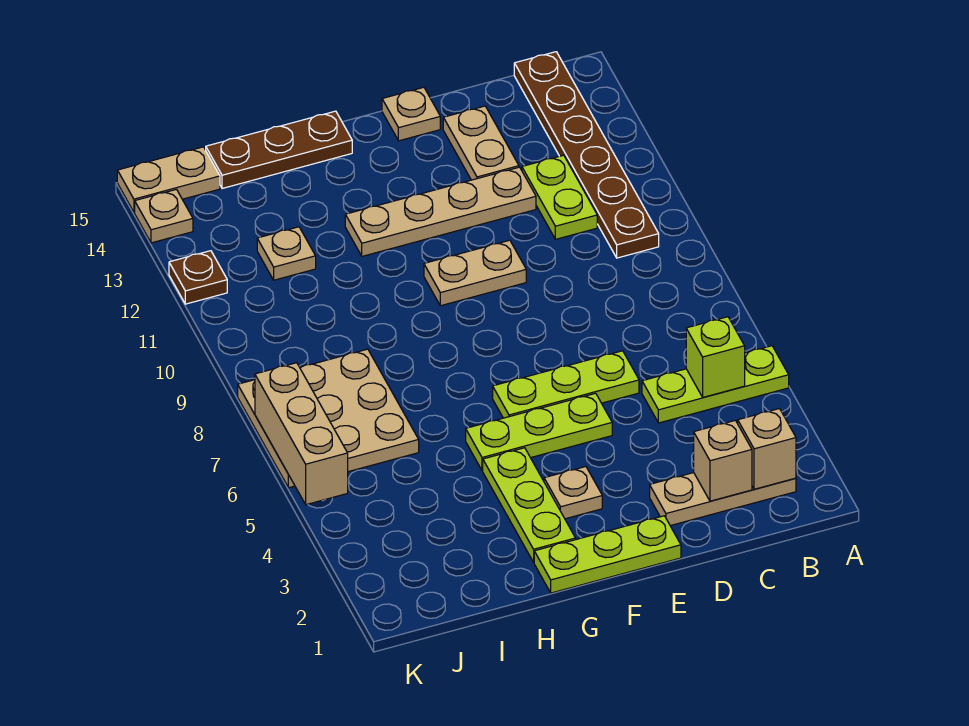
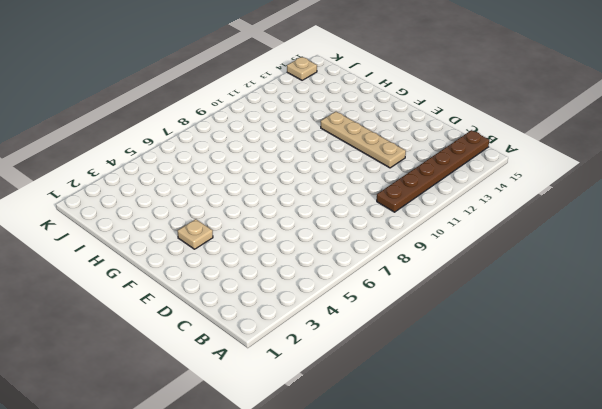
none -> lime plate A5:C5 level 1
none -> tan plate B2:D2 level 1
none -> lime plate C11:C12 level 1

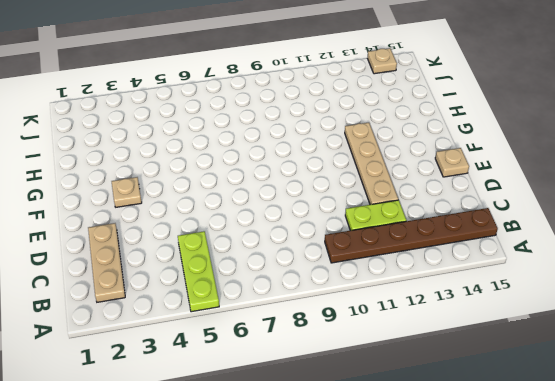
none -> lime plate D6:F6 level 1
none -> tan plate D13:D14 level 1
none -> lime plate E1:G1 level 1

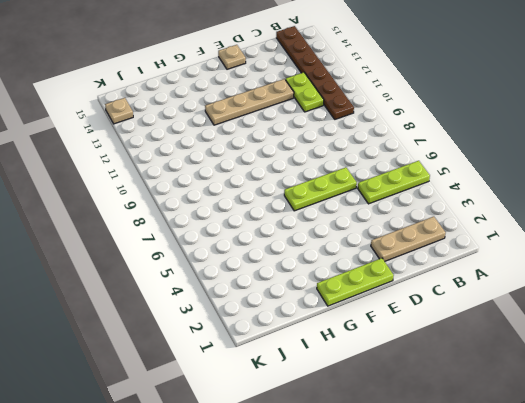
none -> tan plate D13:D14 level 1
none -> lime plate E5:G5 level 1
none -> tan plate E10:F10 level 1

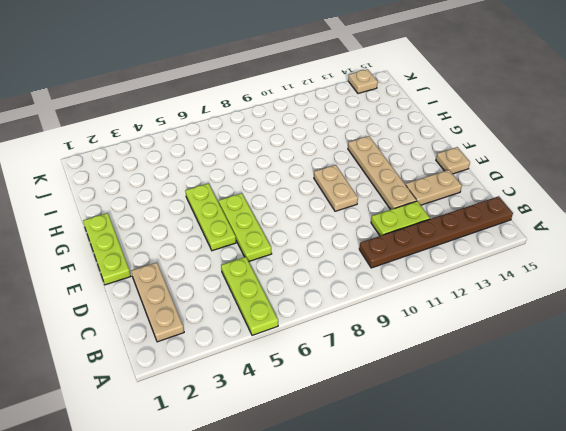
none -> tan plate F3 level 1
none -> lime plate G2:G4 level 1
none -> brown plate G15:I15 level 1

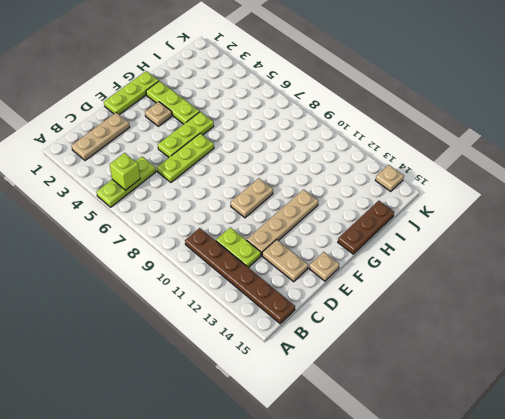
none -> tan plate I6:K8 level 1
none -> tan plate I12 level 1
none -> tan plate J15:K15 level 1

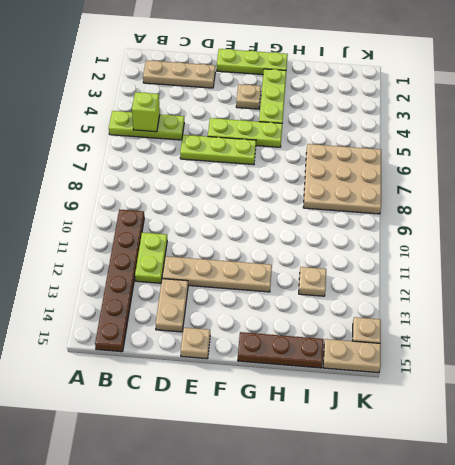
none -> tan plate E10:F10 level 1
none -> brown plate K12 level 1
none -> tan brick B2 level 2

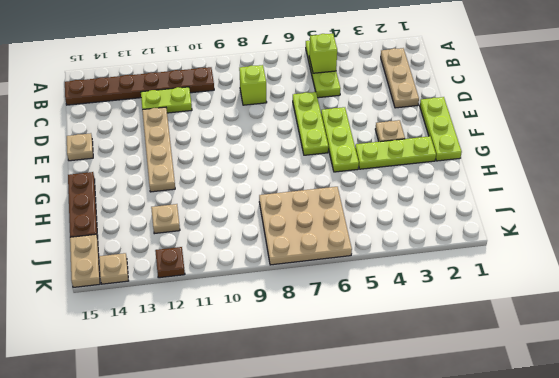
lime brick C8 level 1 -> none
none -> tan plate D13:D14 level 1
none -> tan plate E10:F10 level 1
none -> tan brick B2 level 2

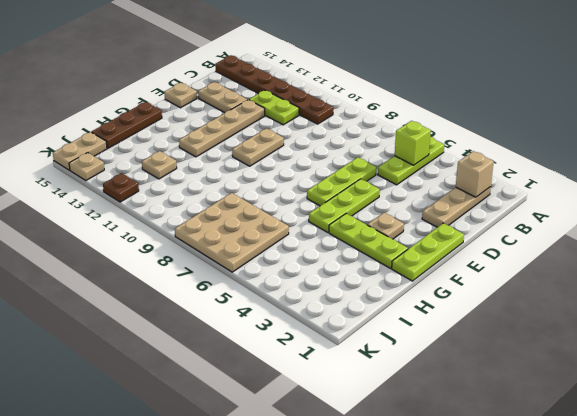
none -> tan brick C2 level 2
none -> tan brick K5:K7 level 2

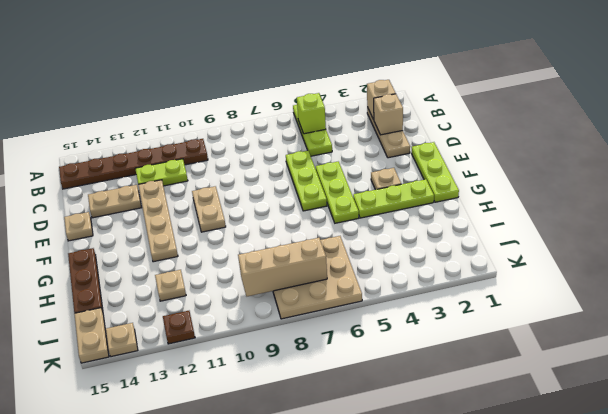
tan brick J7:J9 level 2 -> tan brick K5:K7 level 2

